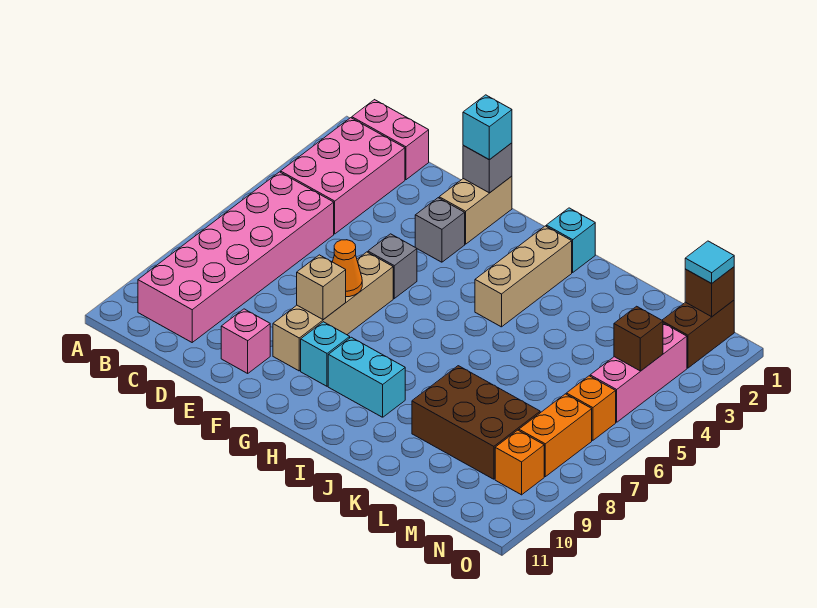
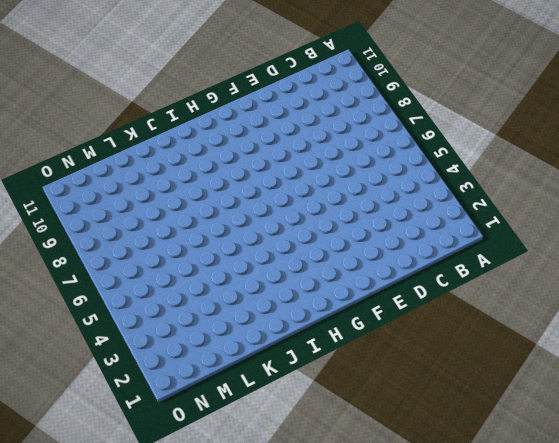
none -> pink brick B1:C1 level 1
none -> pink brick B2:C4 level 1
none -> pink brick B5:C10 level 1

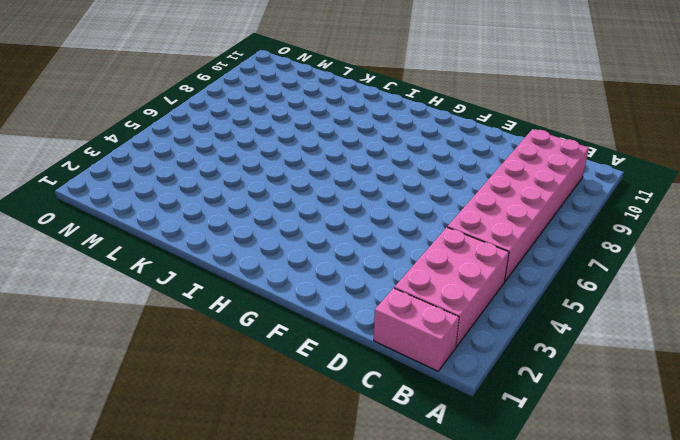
none -> pink brick E10 level 1
none -> tan brick F1:F2 level 1
none -> grey brick F3 level 1

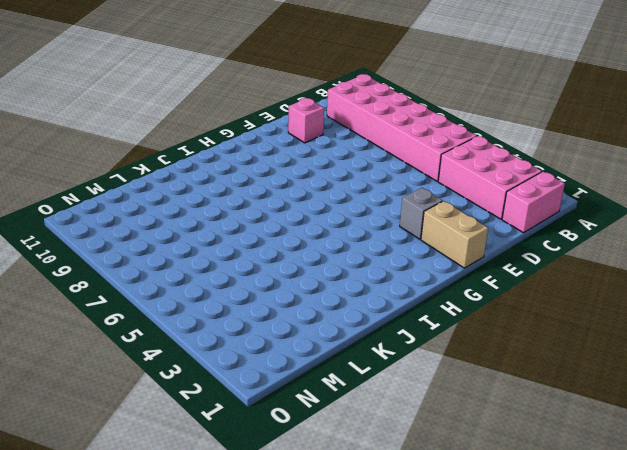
none -> grey brick F5 level 1
none -> tan brick F6:F9 level 1
none -> cyan brick G9 level 1

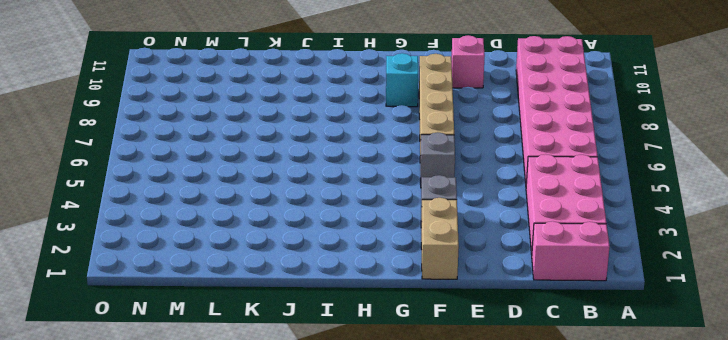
none -> cyan brick H9:I9 level 1
none -> cyan brick I1 level 1
none -> tan brick I2:I4 level 1

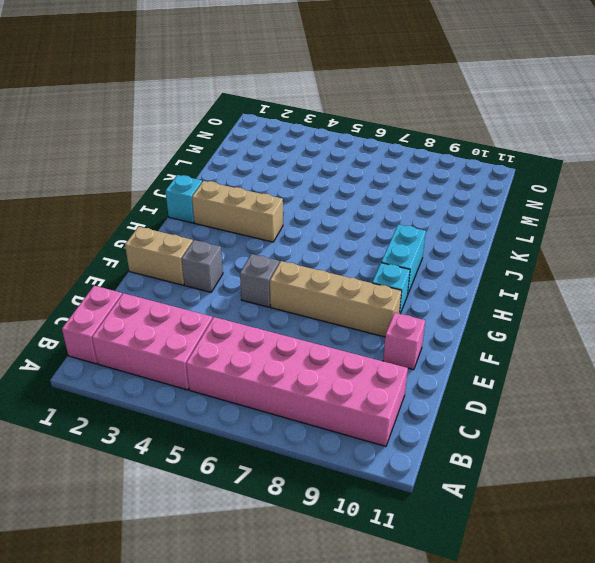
none -> brown brick K8:M9 level 1
none -> brown brick N1:N2 level 1
none -> pink brick N3:N5 level 1

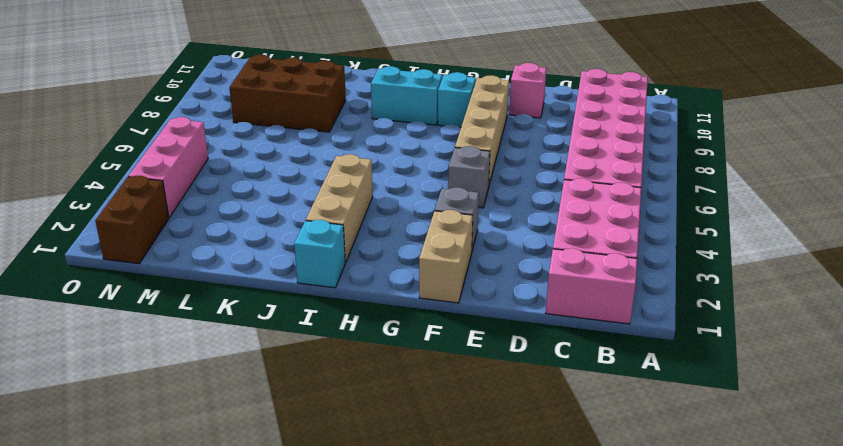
none -> orange brick N6 level 1
none -> orange brick N7:N8 level 1
none -> orange brick N9 level 1

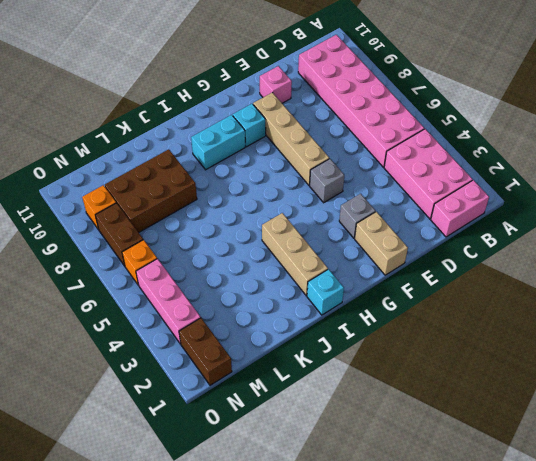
brown brick N7:N8 level 1 -> orange brick N7:N8 level 1
none -> grey brick F1 level 2
none -> orange cone F7 level 2
none -> tan brick F8 level 2

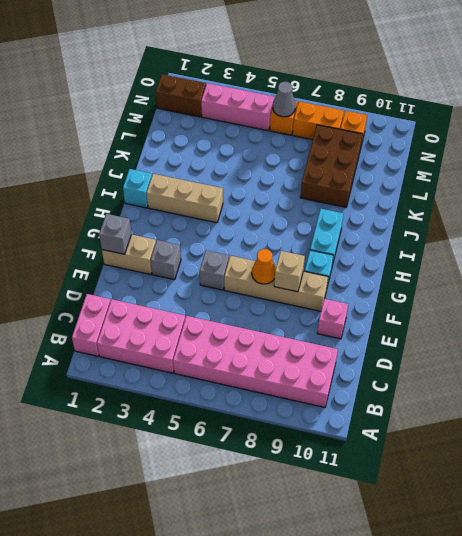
grey cone N6 level 2 -> none
none -> brown brick N1 level 2
none -> brown brick N4 level 2
none -> cyan brick F1 level 3

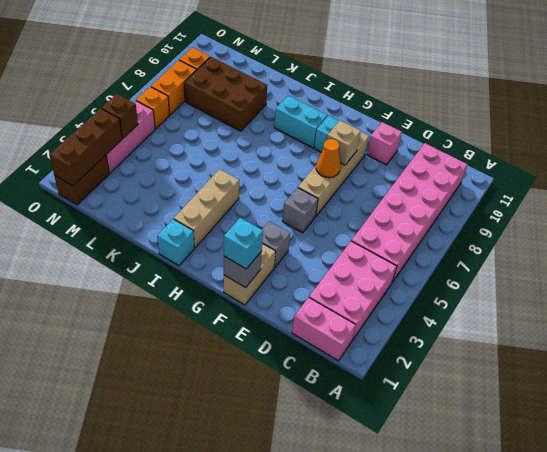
brown brick N1:N3 level 2 -> brown brick N1 level 2
none -> cyan tile N1 level 3

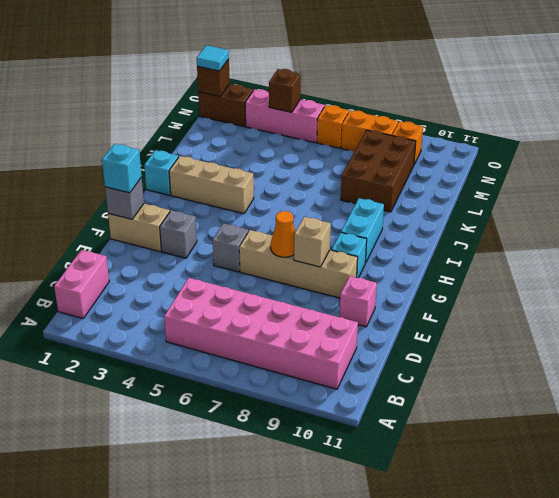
none -> pink brick B2:C4 level 1

